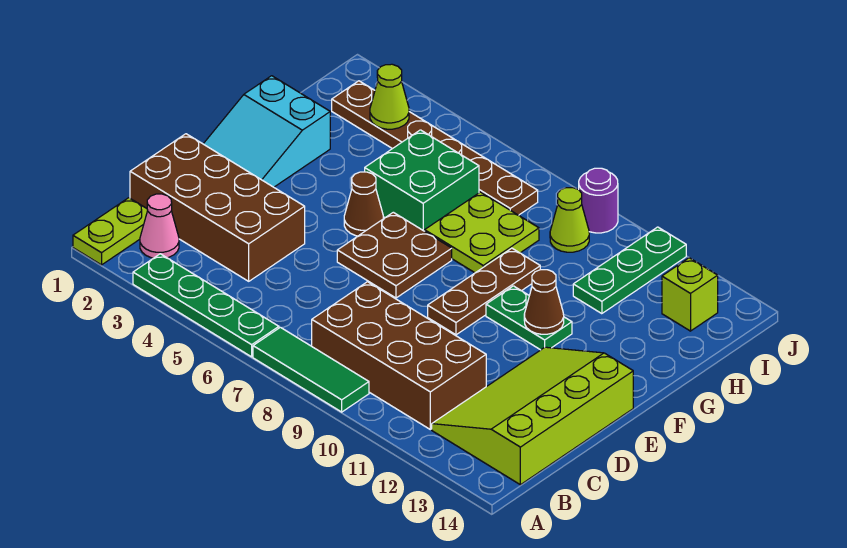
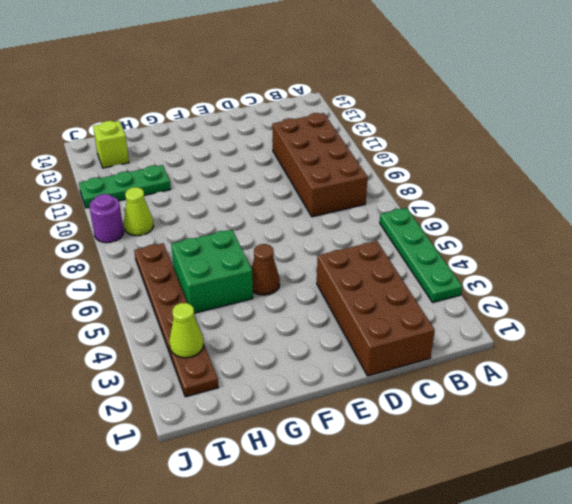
none -> lime plate A1:B1 level 1
none -> green tile A7:A9 level 1
none -> pink cone B2 level 1

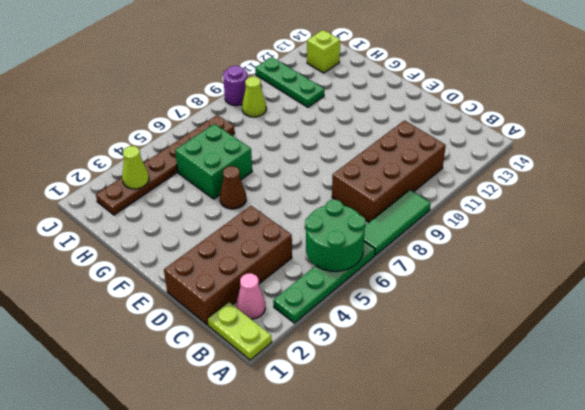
green round brick A5:B6 level 2 -> none
none -> lime slope B12:E14 level 1 top 14
none -> cyan slope E1:G2 level 1 top G
none -> brown plate E6:F7 level 1

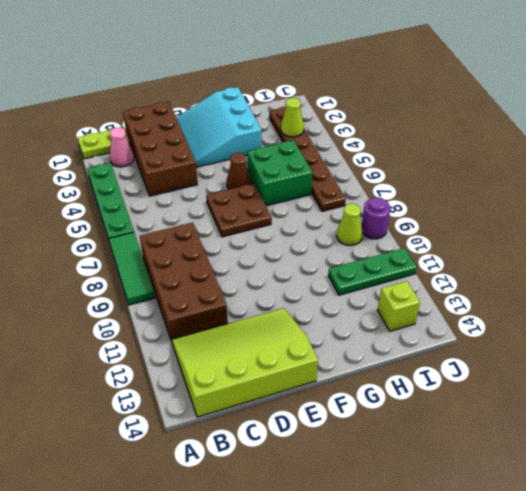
cyan slope E1:G3 level 1 top G -> cyan slope E1:G2 level 1 top G
none -> brown plate E9:G9 level 1
none -> green plate F10:F11 level 1
none -> lime plate G7:H8 level 1

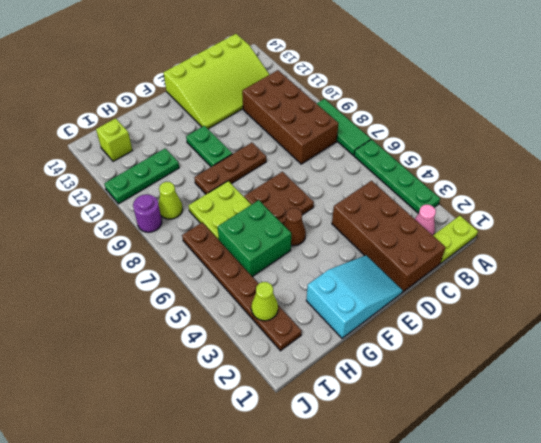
none -> brown cone F11 level 2

